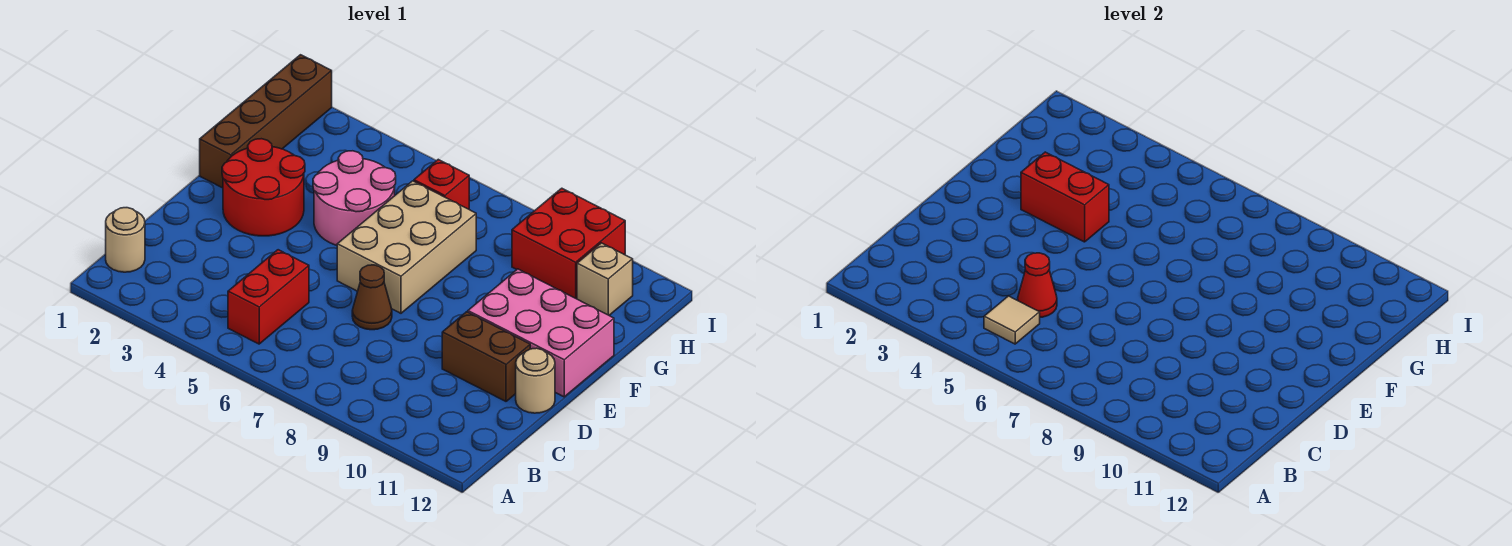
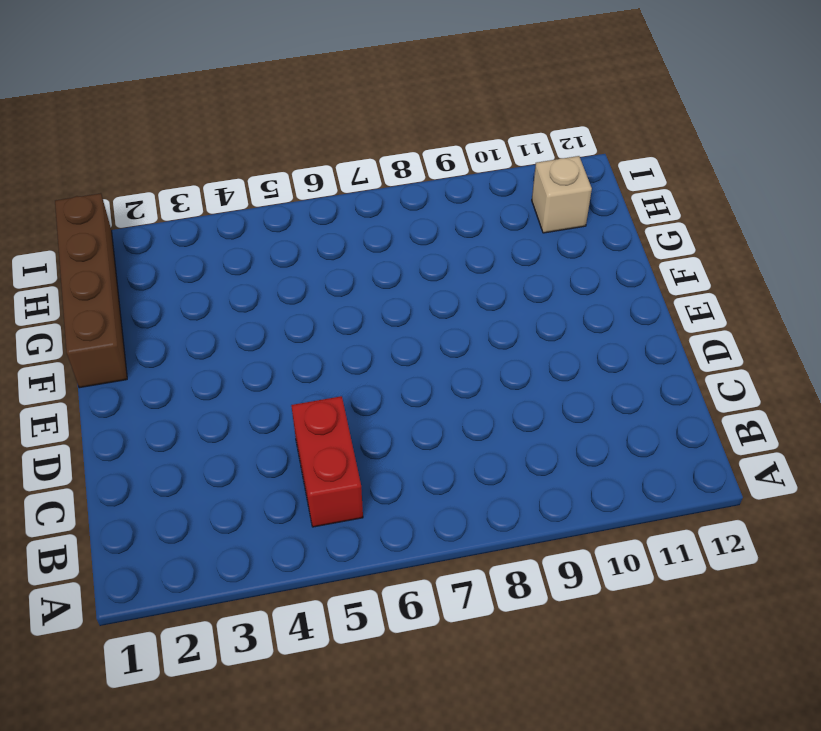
none -> tan round brick B1 level 1
none -> brown cone D7 level 1
none -> brown brick D10:D11 level 1

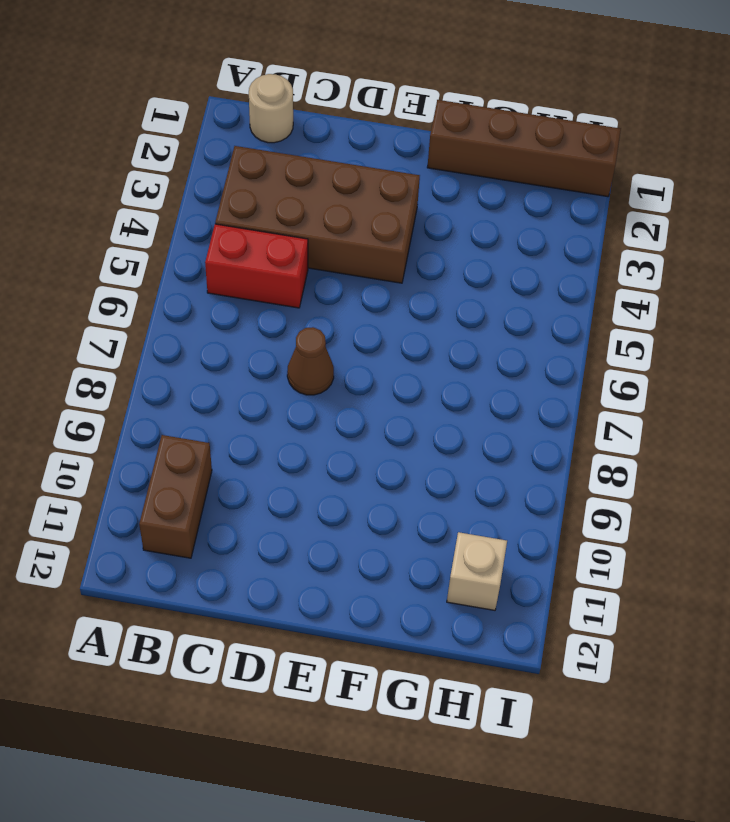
brown brick B3:E4 level 1 -> red round brick E2:F3 level 1
brown brick B10:B11 level 1 -> brown brick D10:D11 level 1
none -> tan round brick D12 level 1
none -> tan brick E6:G7 level 1
none -> pink brick E10:F12 level 1

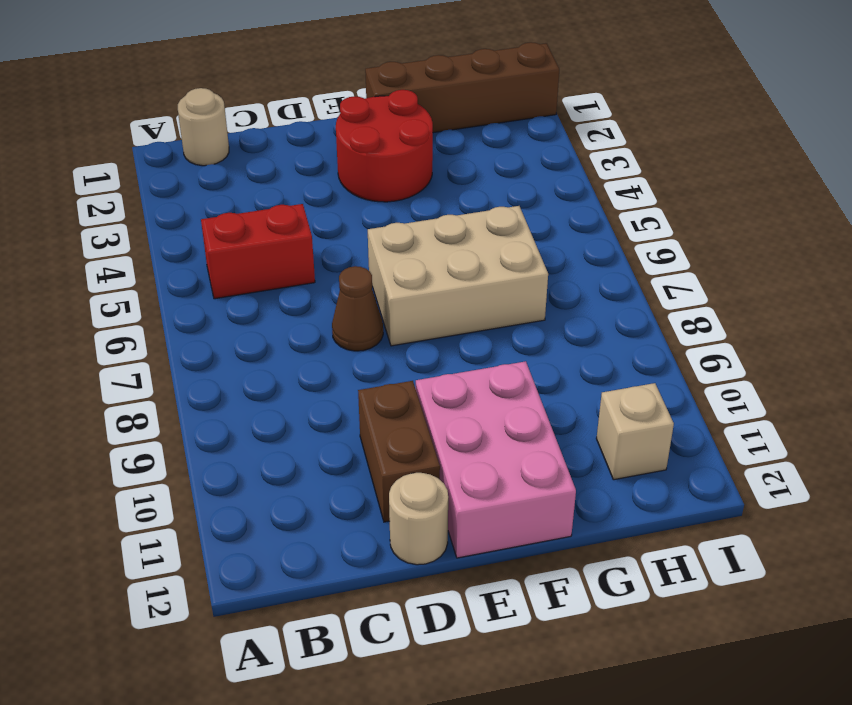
none -> pink round brick F4:G5 level 1
none -> red brick H6 level 1
none -> red brick H9:I10 level 1

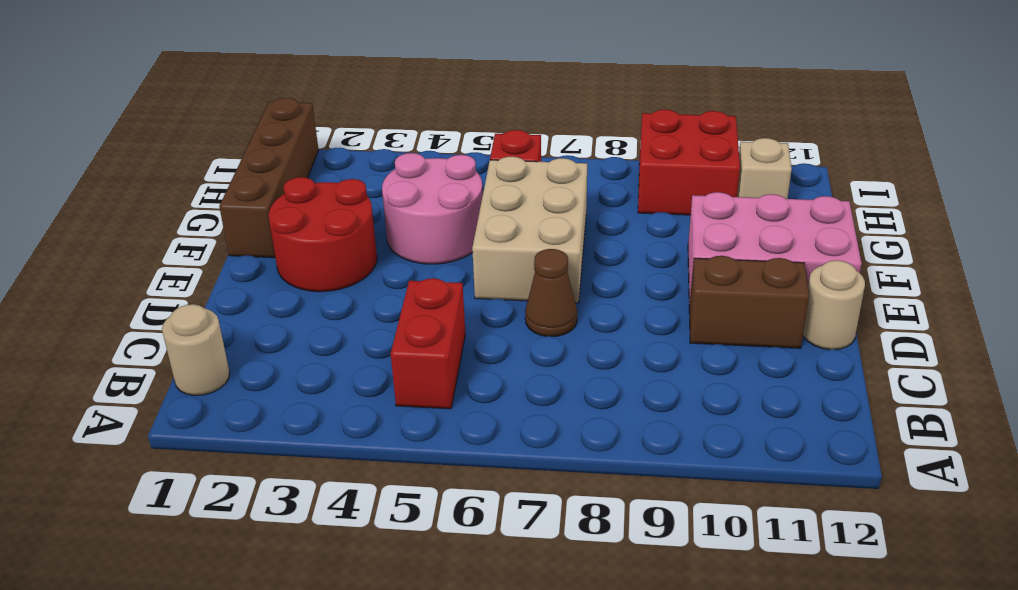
none -> tan tile B5 level 2
none -> red cone C5 level 2
none -> red brick F3:F4 level 2

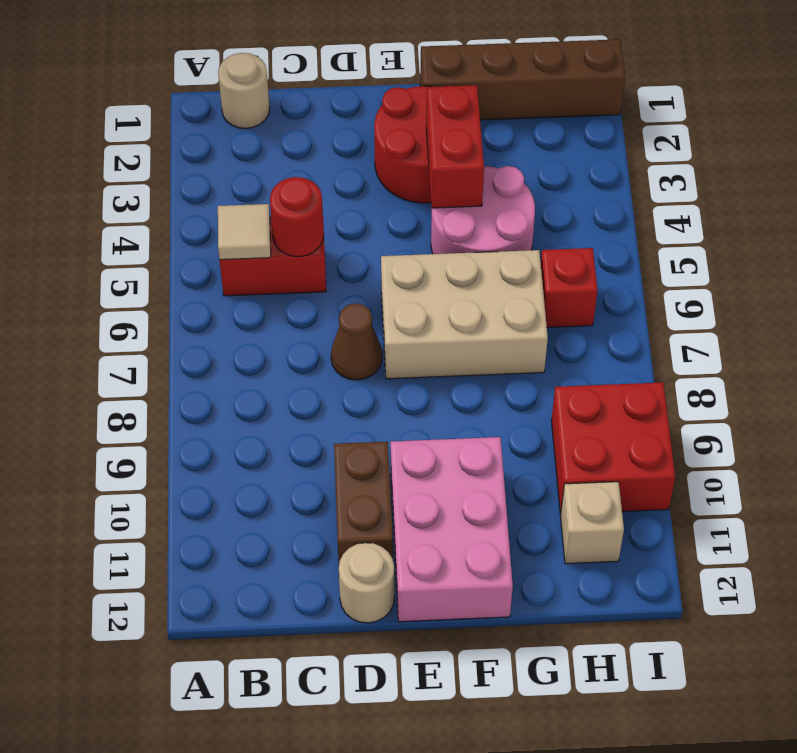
red round brick C5 level 2 -> red cone C5 level 2

